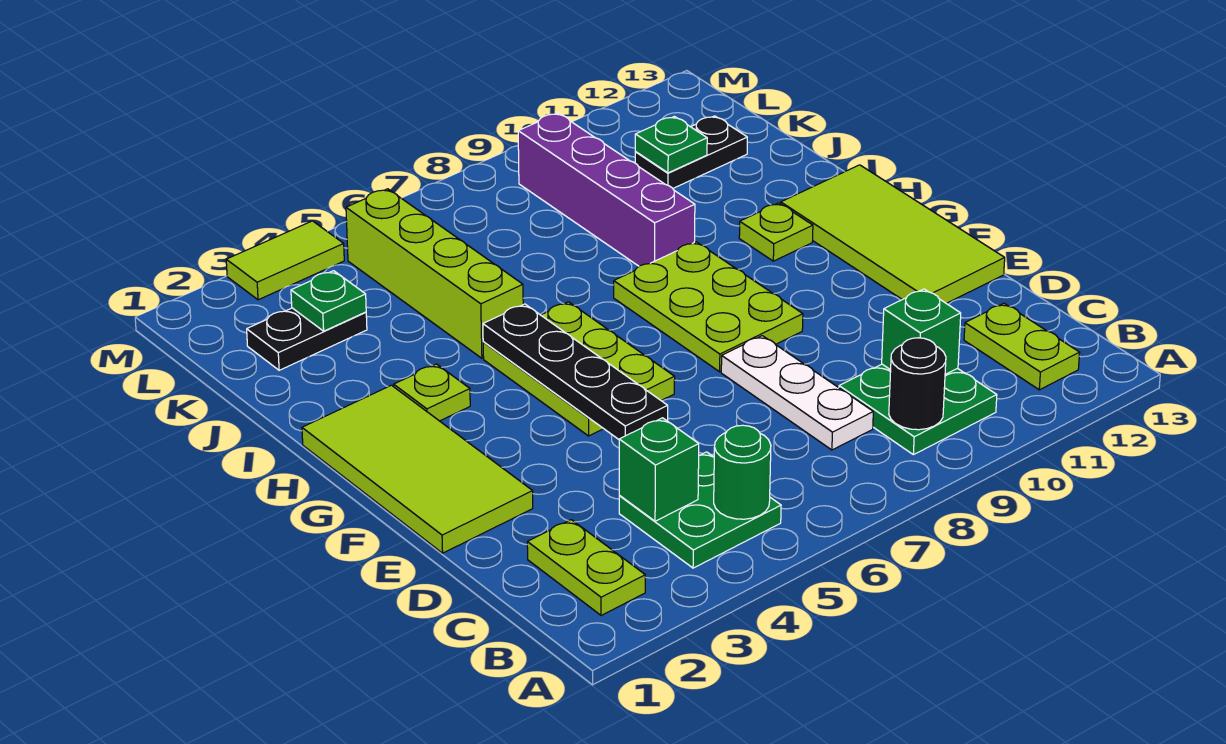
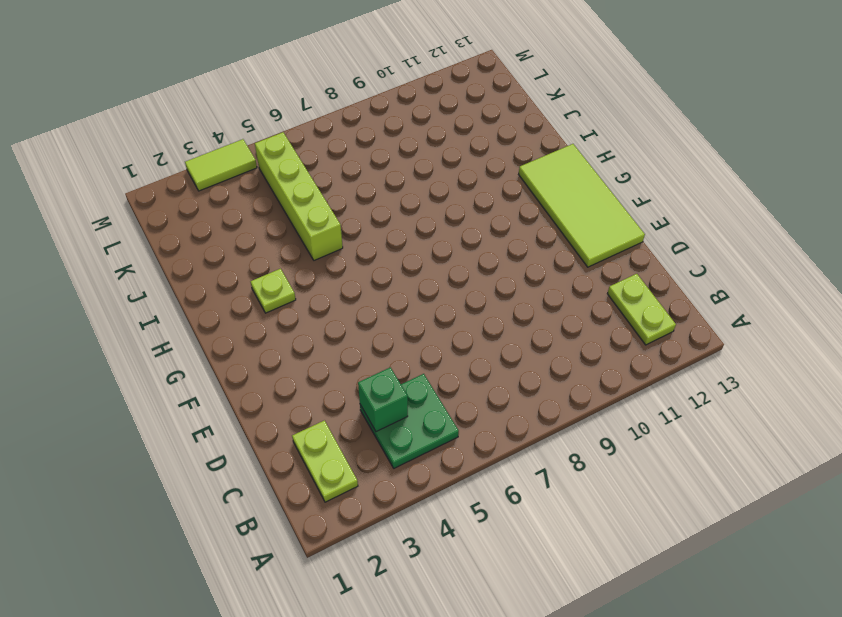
none -> green plate B9:C10 level 1
none -> white plate C8:E8 level 1
none -> lime tile E1:H2 level 1

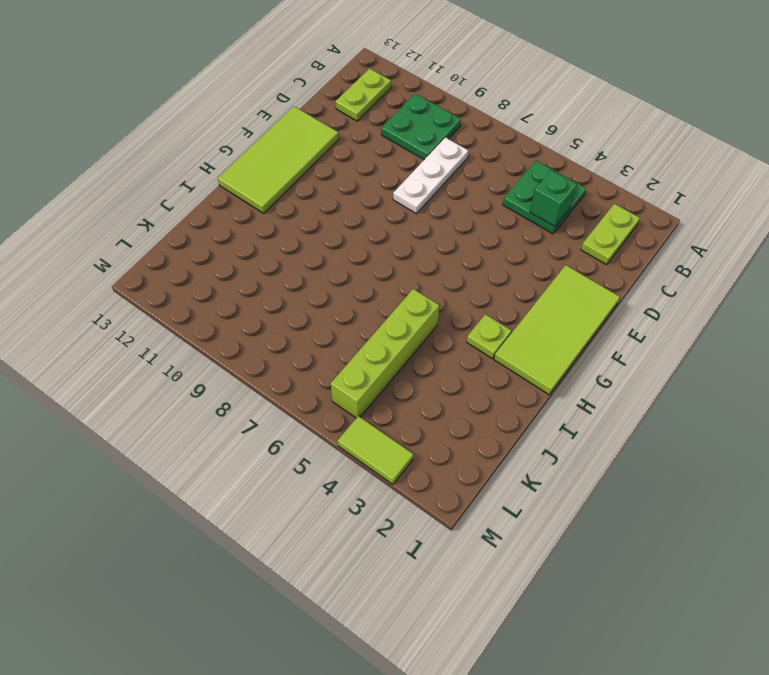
none -> lime plate F5:H6 level 1
none -> lime plate F8:H9 level 1
none -> lime plate H11 level 1

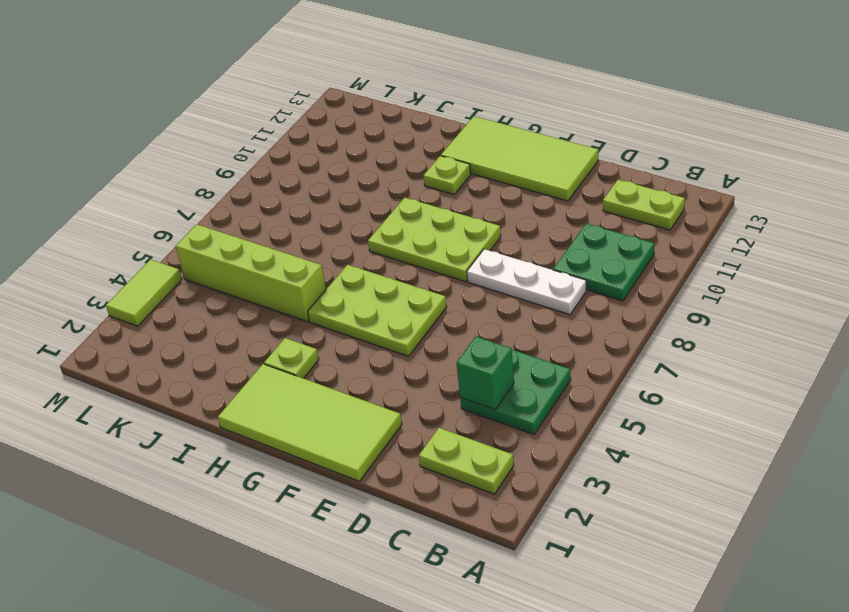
none -> purple brick I9:L9 level 1
none -> black plate K2:K3 level 1
none -> black plate K11:K12 level 1

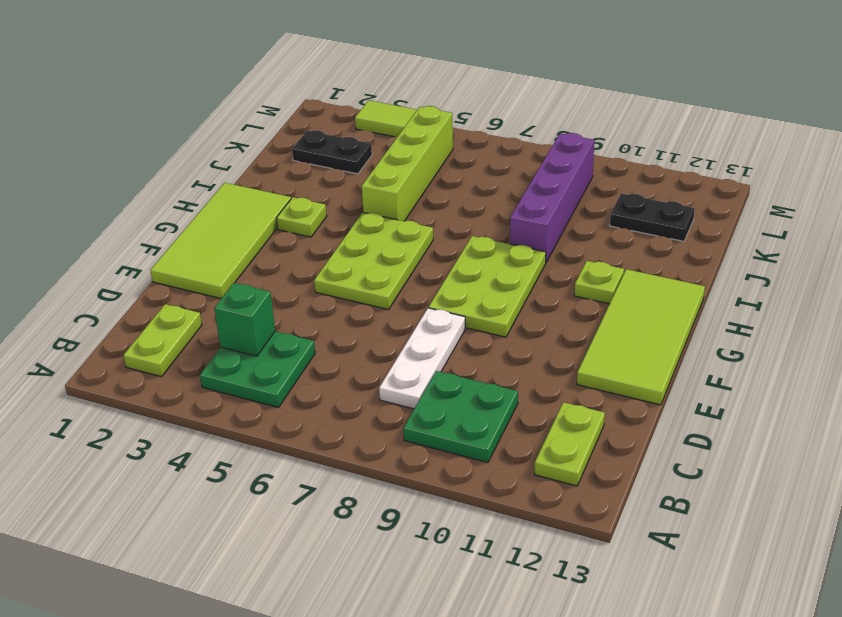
none -> green round brick B5 level 2
none -> black round brick B9 level 2
none -> green brick C10 level 2

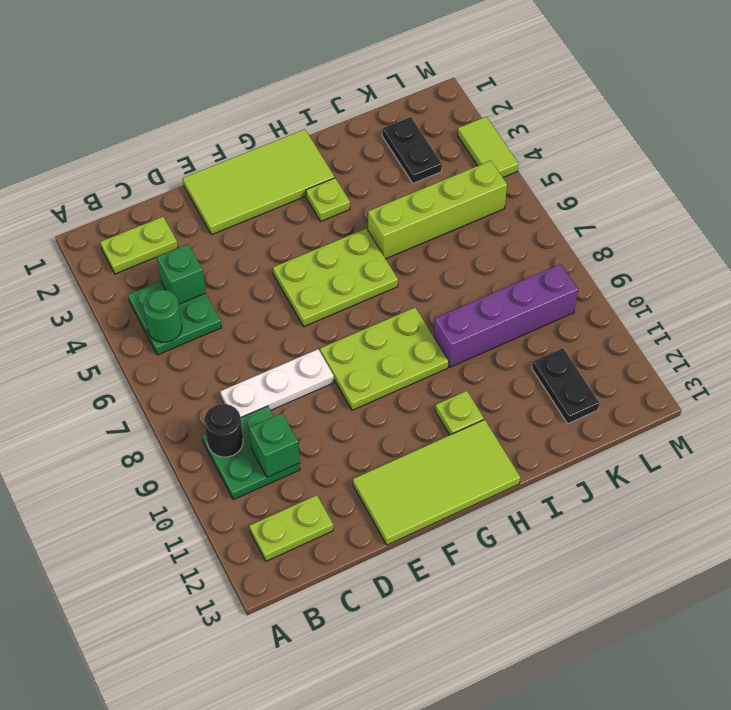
none -> black plate E5:H5 level 2
none -> green plate K3 level 2
none -> green plate K11 level 2

